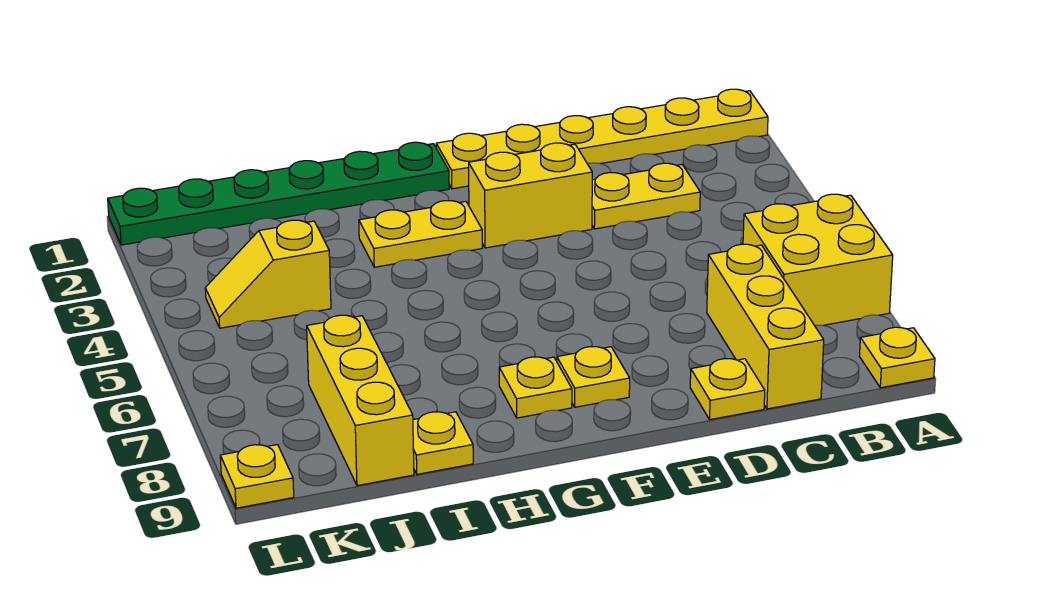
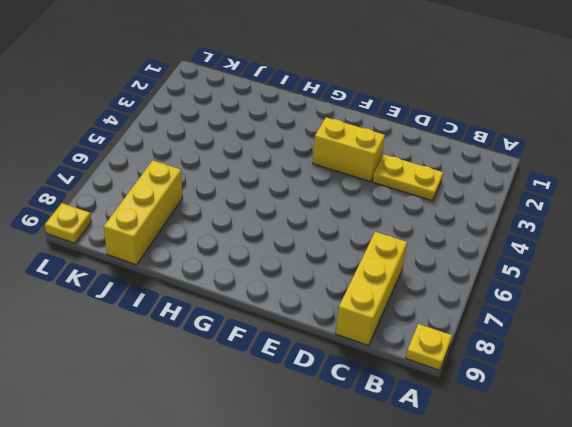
none -> yellow plate A1:F1 level 1
none -> yellow brick A6:B7 level 1
none -> yellow plate D9 level 1

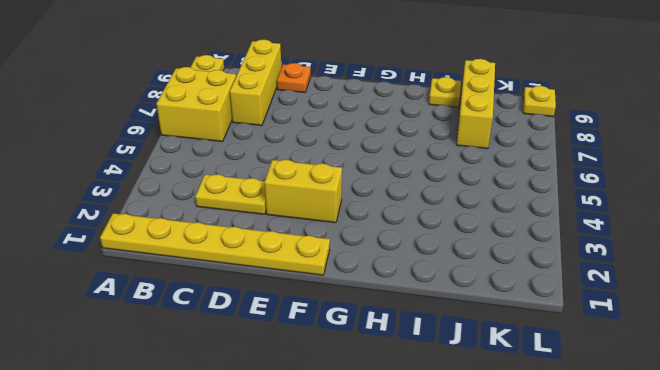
orange plate D9 level 1 -> yellow plate D9 level 1
none -> yellow plate F8 level 1
none -> green plate G1:L1 level 1
none -> yellow plate G3:H3 level 1

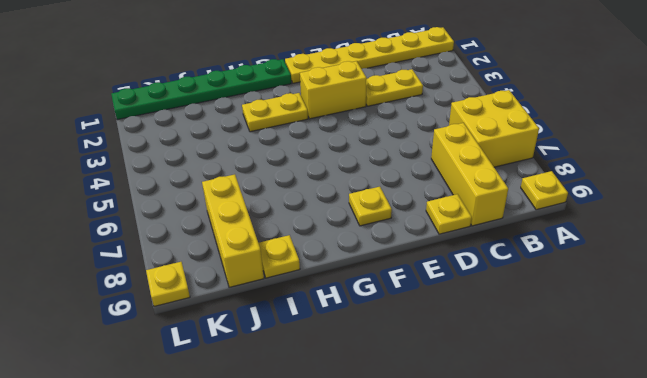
none -> yellow plate G8 level 1
none -> yellow slope J4:K4 level 1 top J

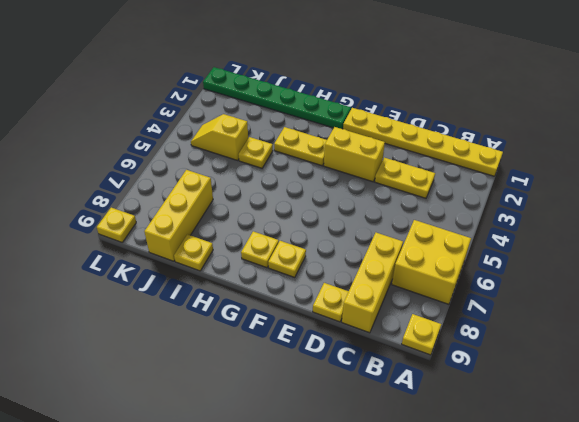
yellow plate I4 level 1 -> none

